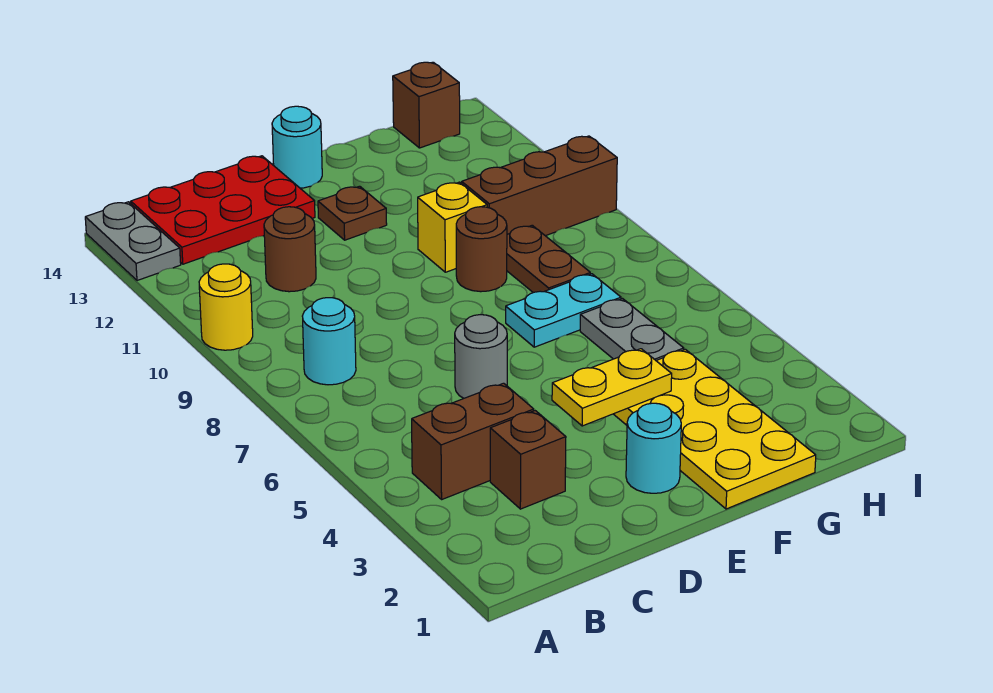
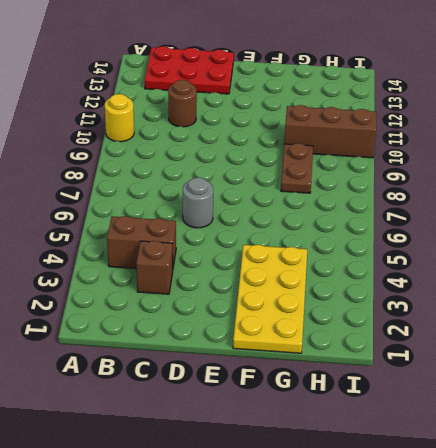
none -> grey plate A13:A14 level 1
none -> cyan round brick B8 level 1
none -> cyan round brick E2 level 1

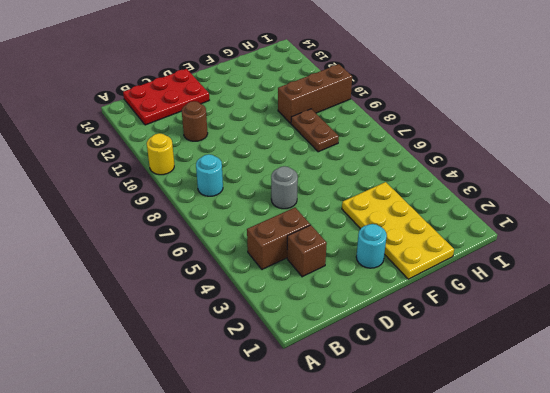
none -> grey plate A13:A14 level 1
none -> brown plate E12 level 1
none -> cyan round brick E14 level 1

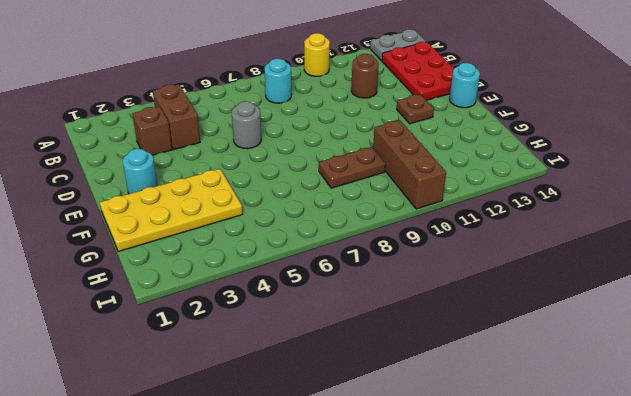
none -> cyan plate F7:G7 level 1
none -> brown round brick F9 level 1
none -> yellow brick F10 level 1

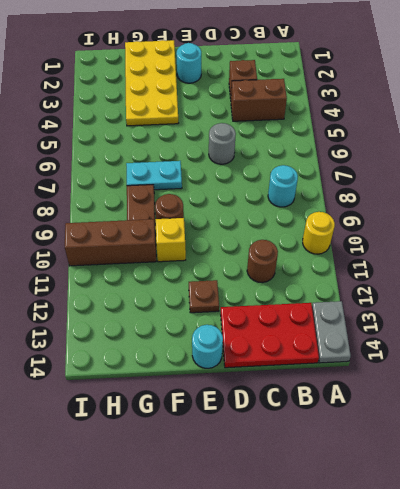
none -> grey plate G5:G6 level 1
none -> brown brick H14 level 1
none -> yellow plate E4:F4 level 2

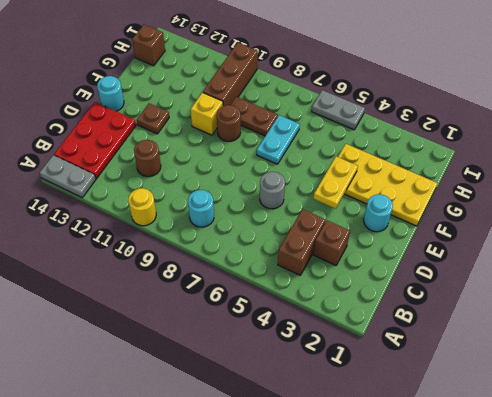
grey plate I5:I6 level 1 -> grey plate G5:G6 level 1

